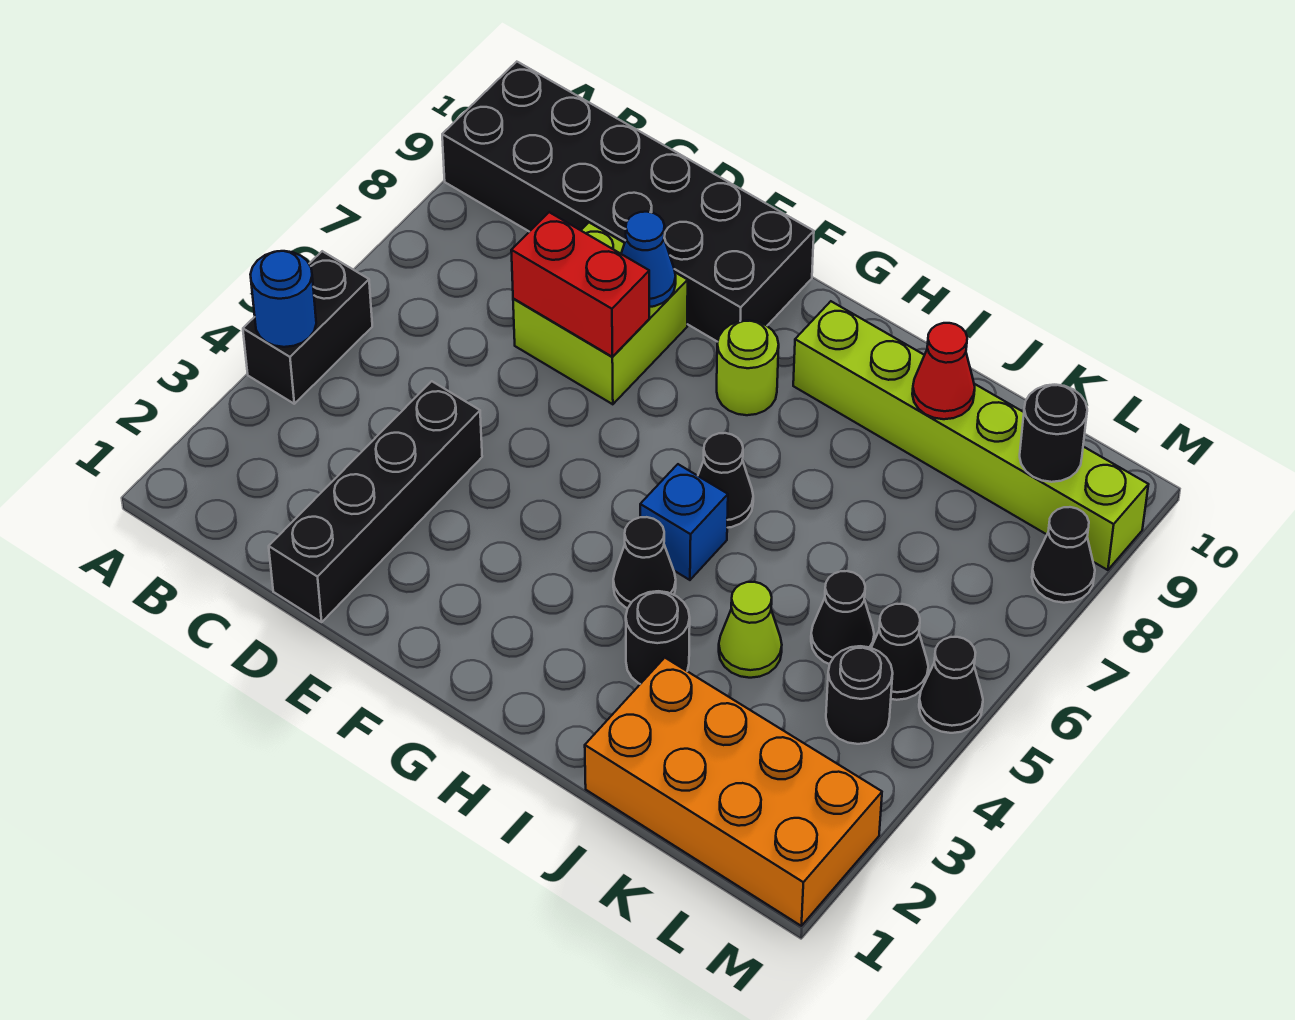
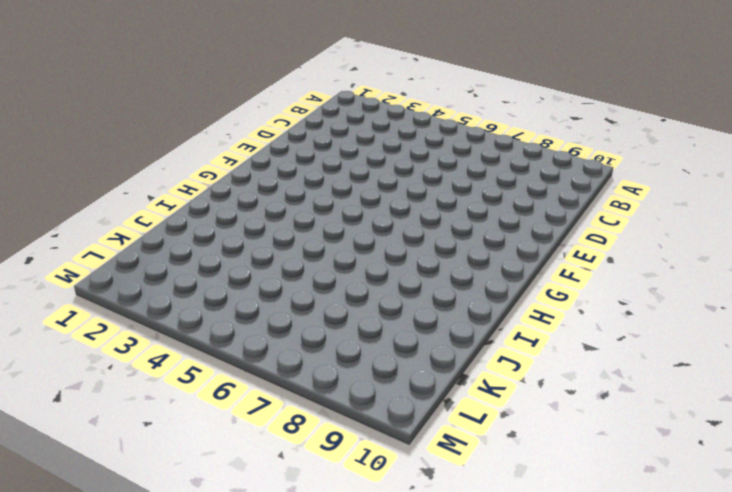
none -> black brick A4:A5 level 1
none -> black brick A9:F10 level 1
none -> black brick D1:D4 level 1

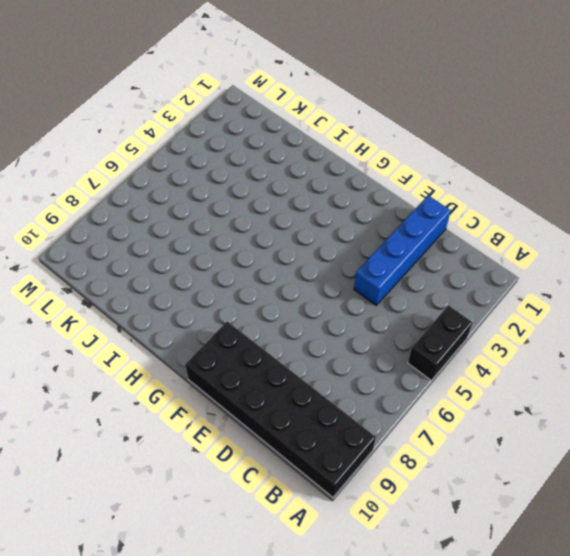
blue brick D1:D4 level 1 -> black brick D1:D4 level 1
none -> lime brick D7:E8 level 1
none -> lime round brick G8 level 1
none -> black cone H4 level 1

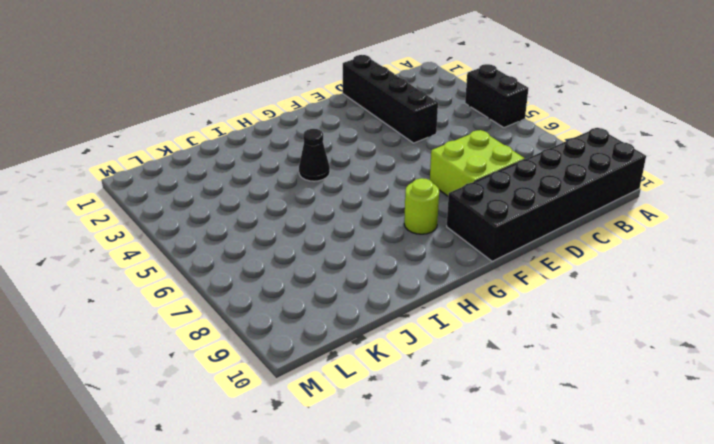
none -> blue brick H5 level 1
none -> black cone H6 level 1
none -> lime brick H9:M9 level 1

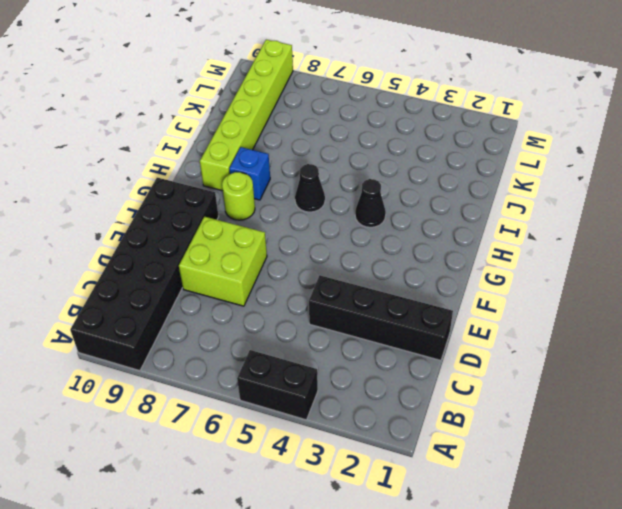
blue brick H8 level 1 -> blue brick H5 level 1
none -> black round brick I3 level 1
none -> orange brick J1:M2 level 1
none -> lime cone J4 level 1

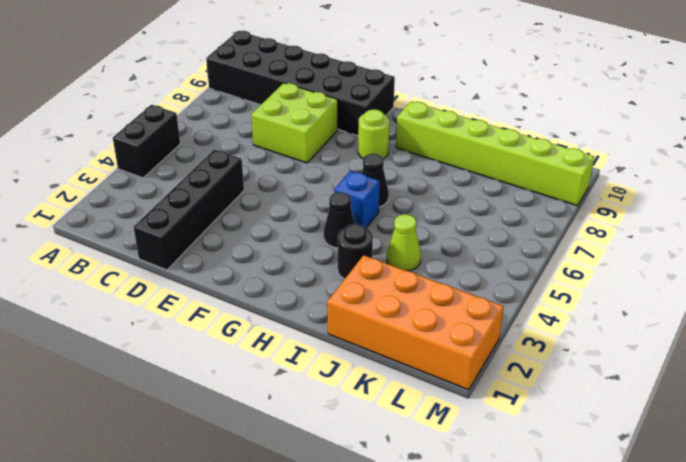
none -> black cone K5 level 1
none -> black round brick L4 level 1
none -> black cone L5 level 1

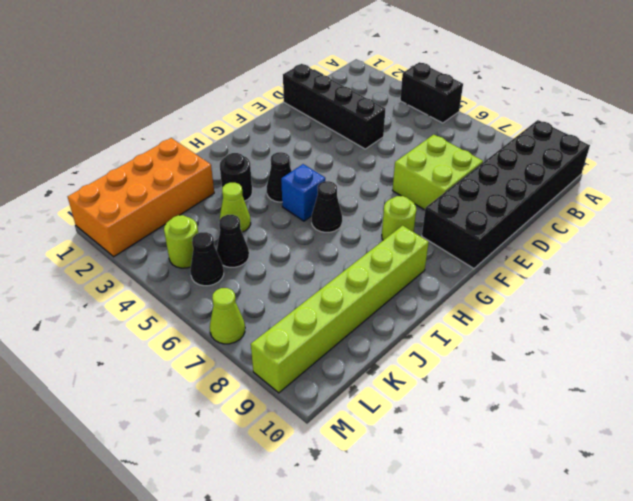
lime round brick L4 level 1 -> black round brick L4 level 1
lime cone M7 level 1 -> none
none -> black cone M5 level 1
none -> black cone M8 level 1
none -> blue round brick A4 level 2

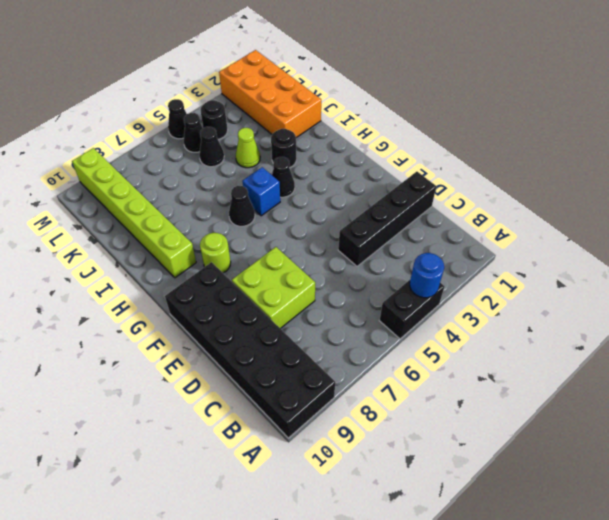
none -> black cone M8 level 1
none -> red brick D7:E7 level 2
none -> blue cone E8 level 2

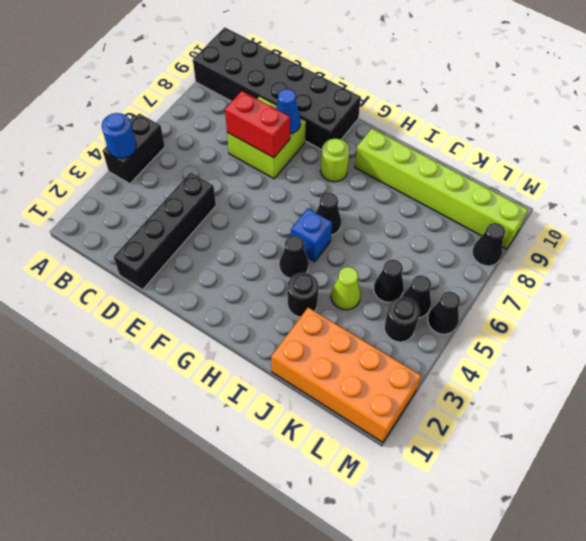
none -> red cone J9 level 2
none -> black round brick L9 level 2

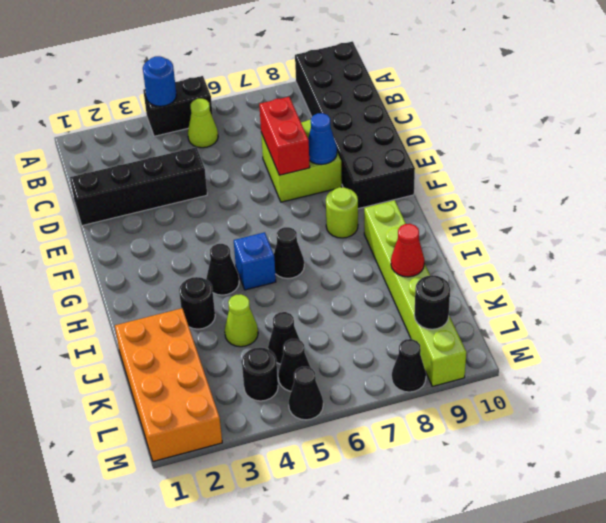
lime cone B5 level 1 -> none

